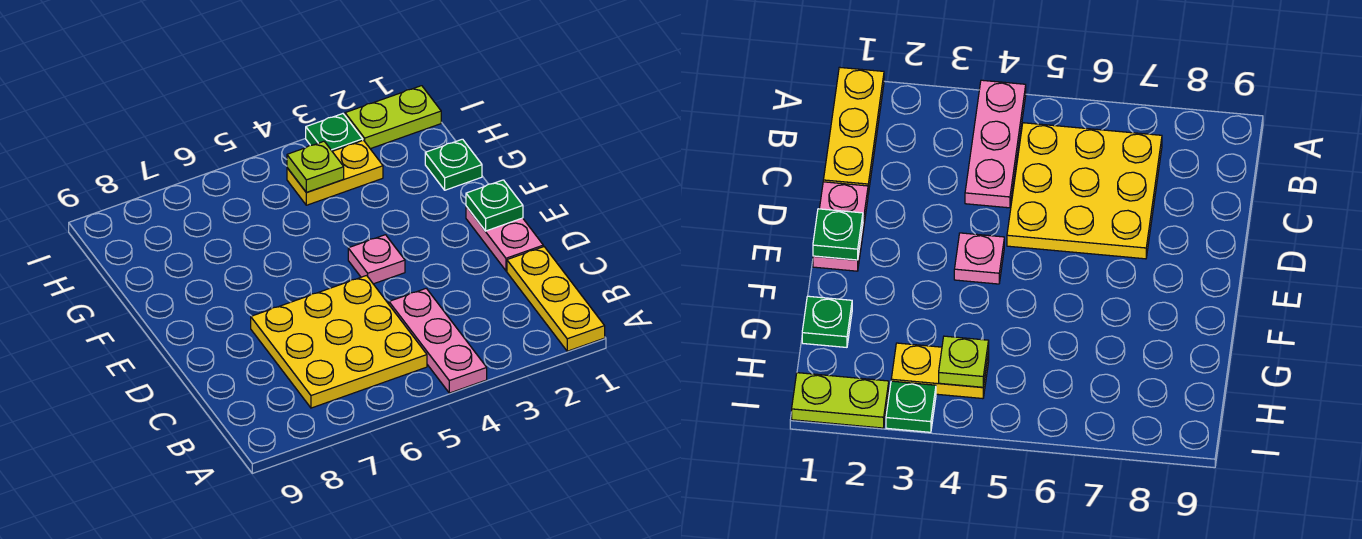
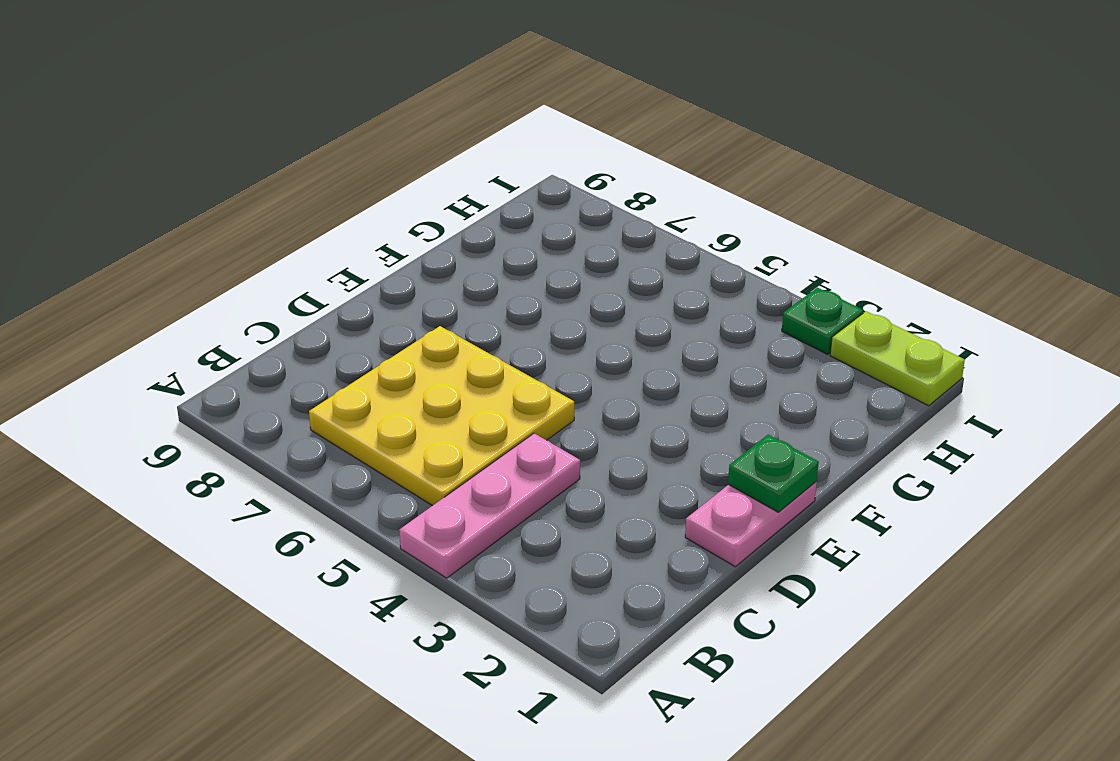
none -> yellow plate A1:C1 level 1
none -> pink plate E4 level 1

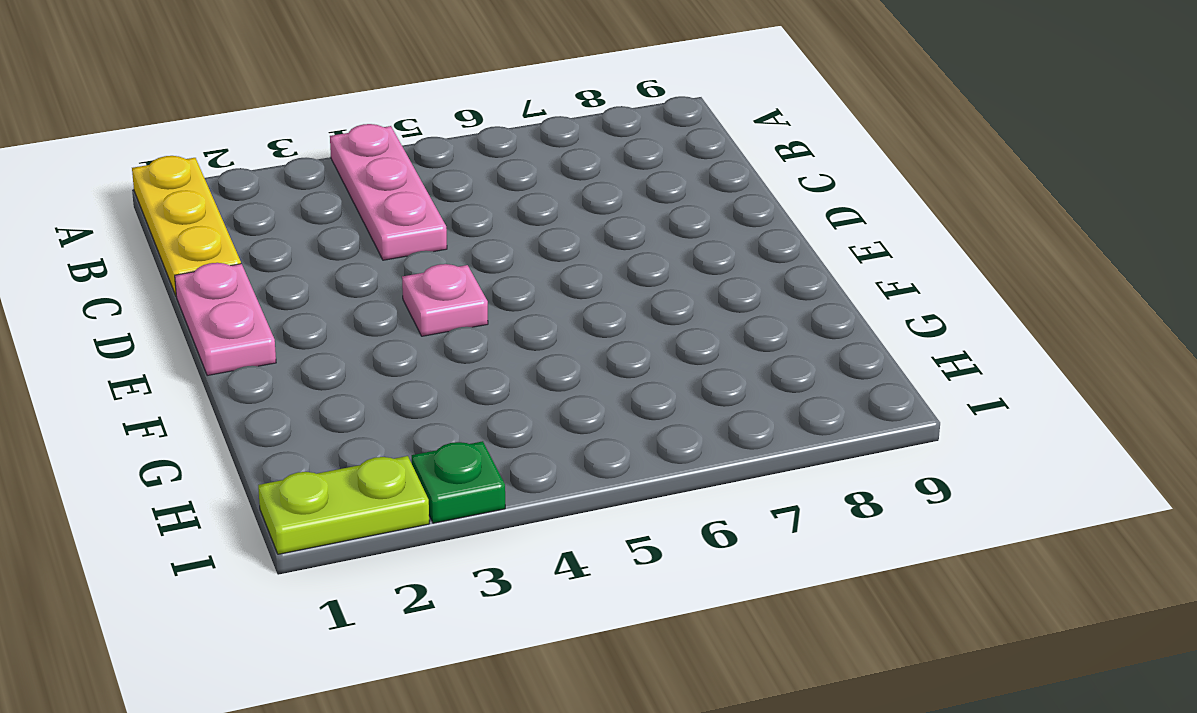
none -> yellow plate B5:D7 level 1
none -> green plate G1 level 1

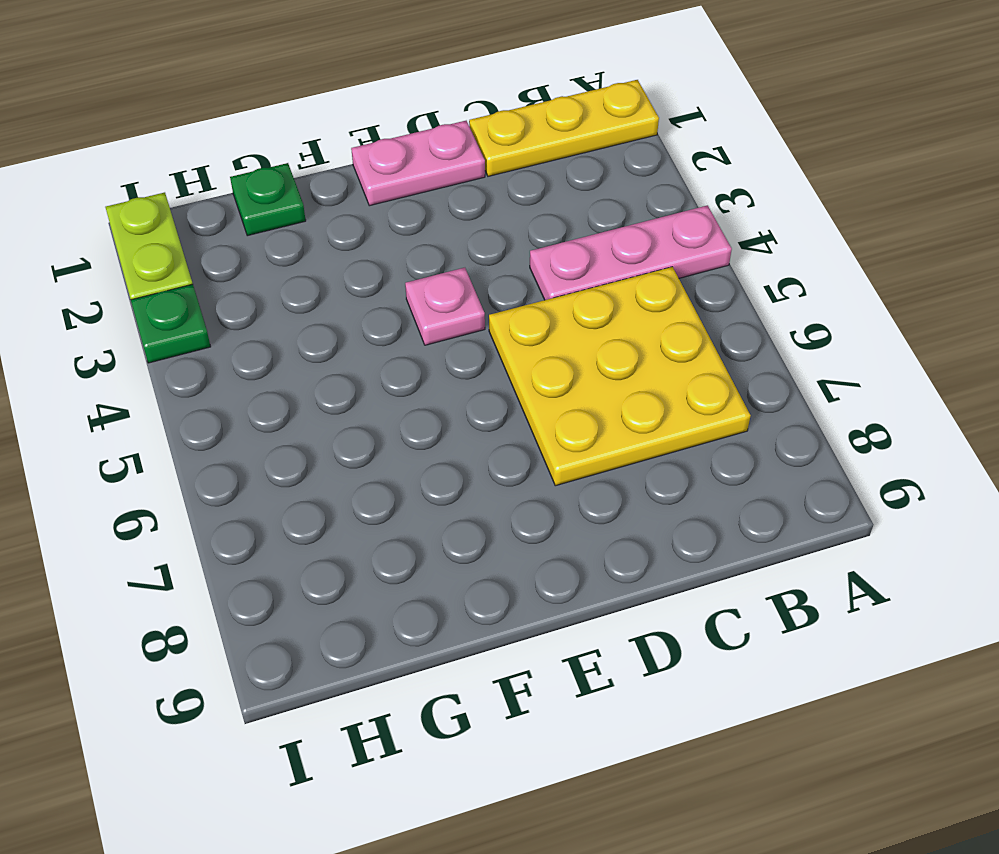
none -> yellow plate H3:H4 level 1
none -> green plate E1 level 2

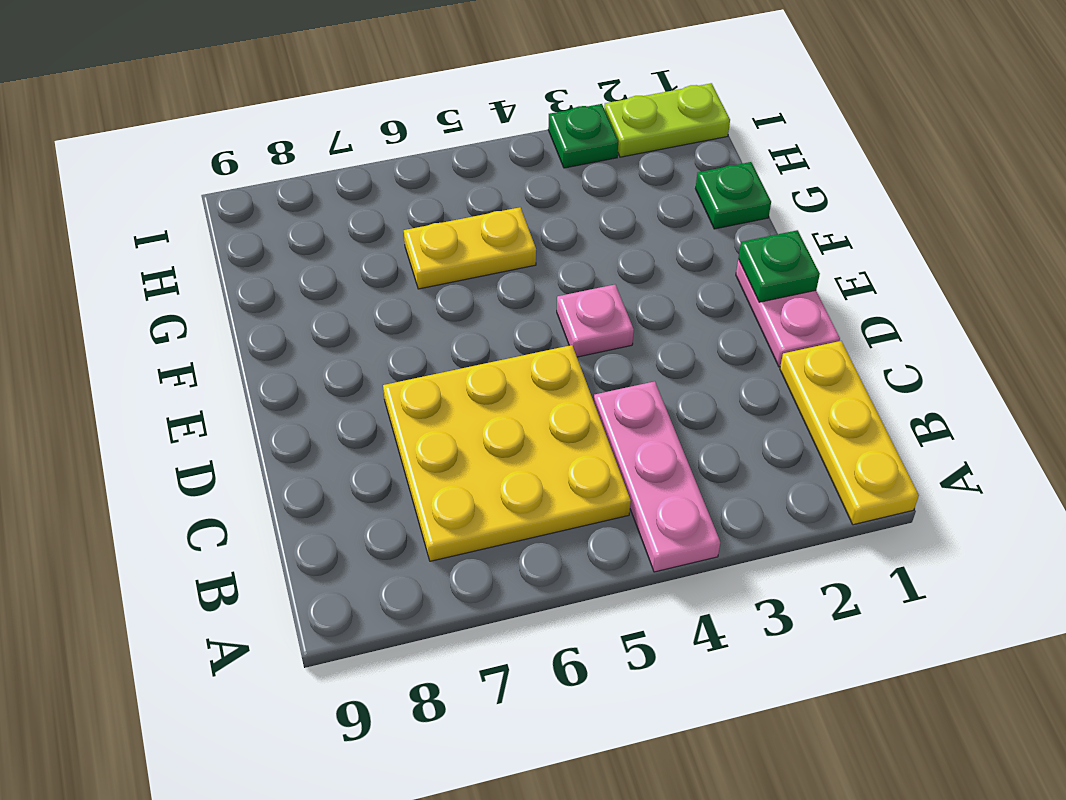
yellow plate G5:G6 level 1 -> yellow plate H3:H4 level 1
none -> lime plate H4 level 2

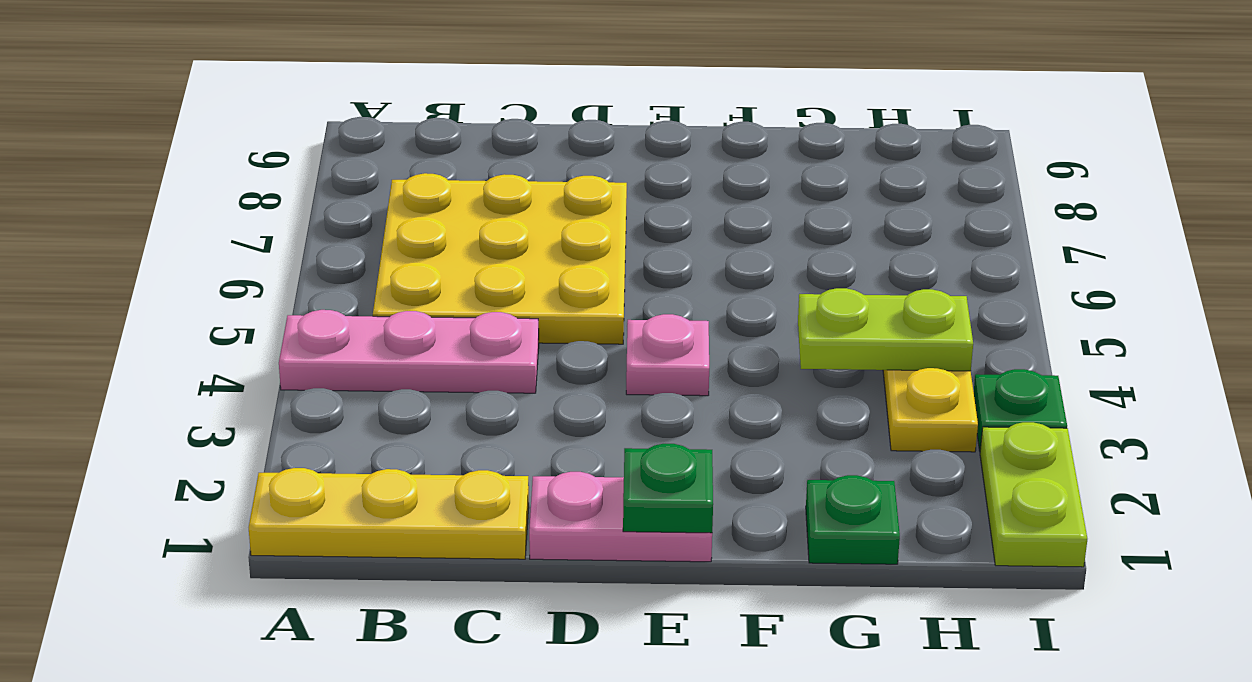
lime plate G4:H4 level 2 -> lime plate H4 level 2

